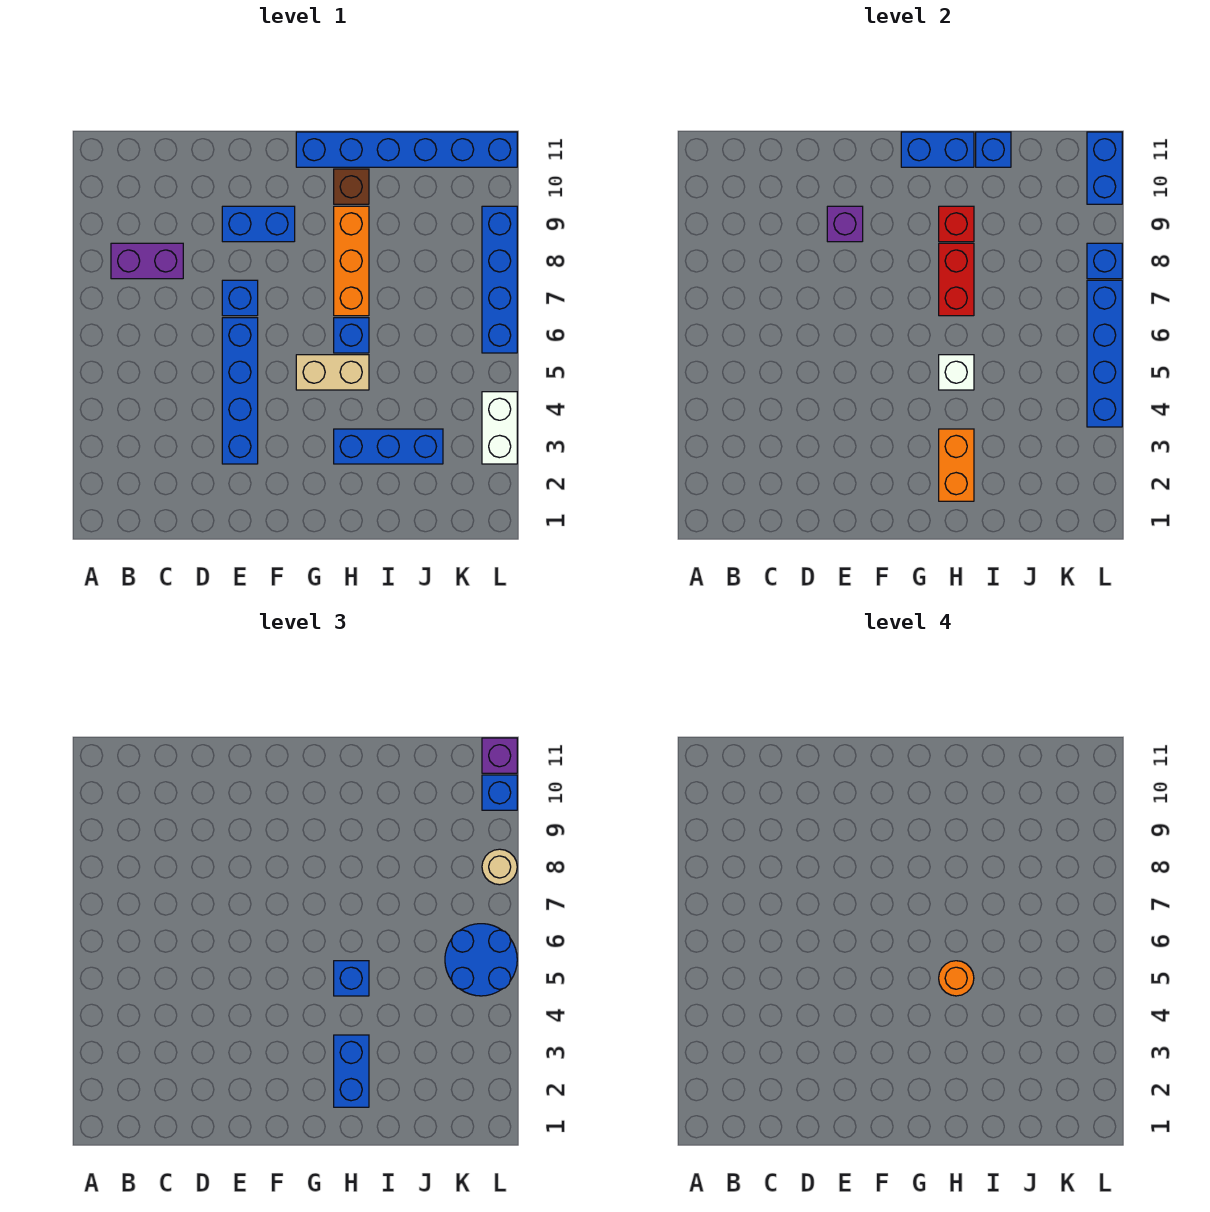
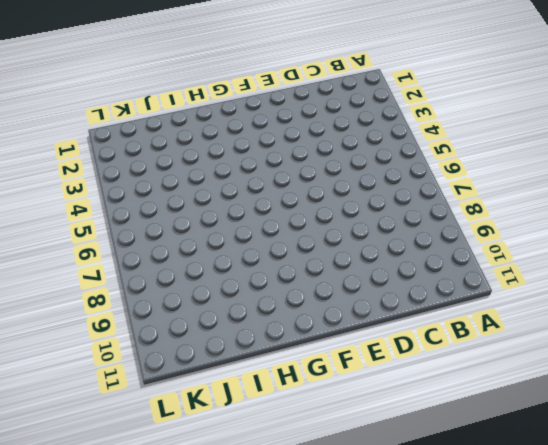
none -> purple brick B8:C8 level 1
none -> blue brick E3:E6 level 1
none -> blue brick E7 level 1

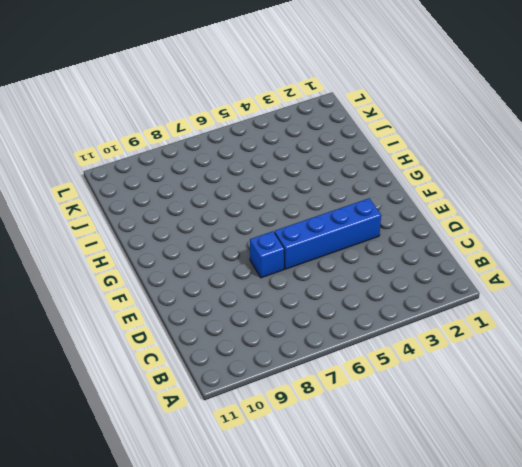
none -> purple brick B8:C8 level 1
none -> blue brick E9:F9 level 1
none -> tan brick G5:H5 level 1

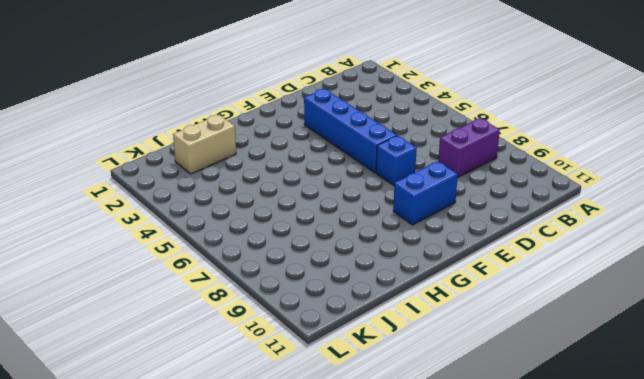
tan brick I2:J2 level 1 -> tan brick G5:H5 level 1
none -> blue brick G11:L11 level 1
none -> blue brick H3:J3 level 1
none -> blue brick H6 level 1

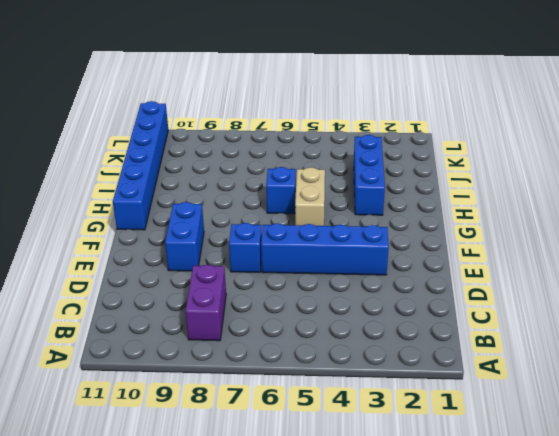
none -> orange brick H7:H9 level 1
none -> brown brick H10 level 1
none -> white brick L3:L4 level 1

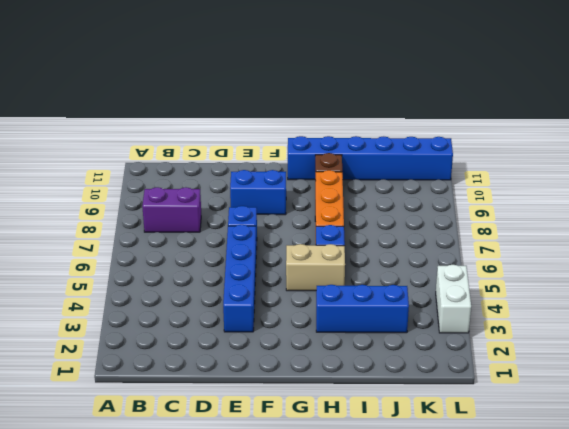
none -> blue brick L6:L9 level 1
none -> purple brick E9 level 2
none -> blue brick G11:H11 level 2

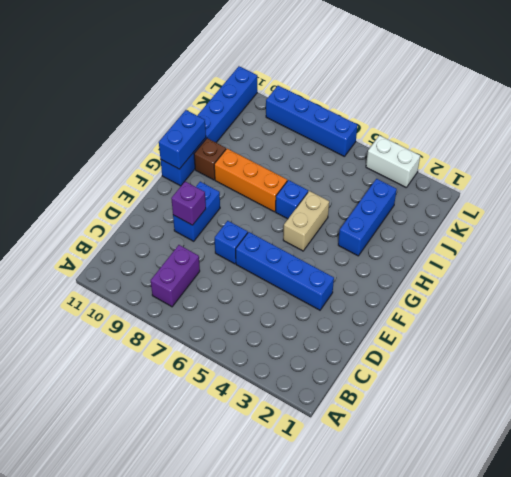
none -> orange brick H2:H3 level 2
none -> white brick H5 level 2
none -> red brick H7:H8 level 2

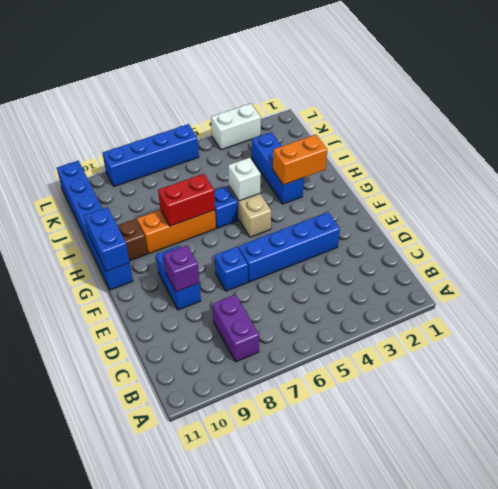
none -> red brick H9 level 2
none -> blue brick I11 level 2
none -> blue brick L4:L7 level 2

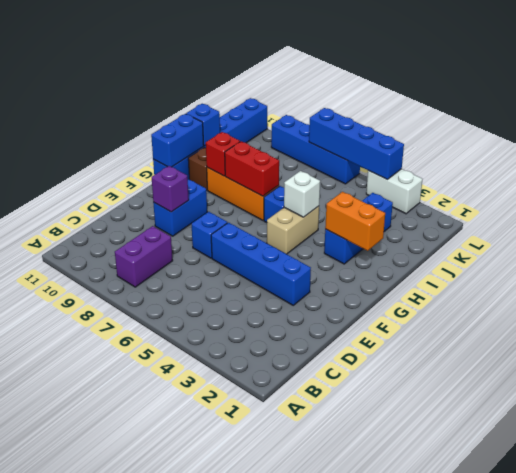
none -> blue brick L8 level 2
none -> blue brick L10:L11 level 2
none -> blue brick H2:H3 level 3

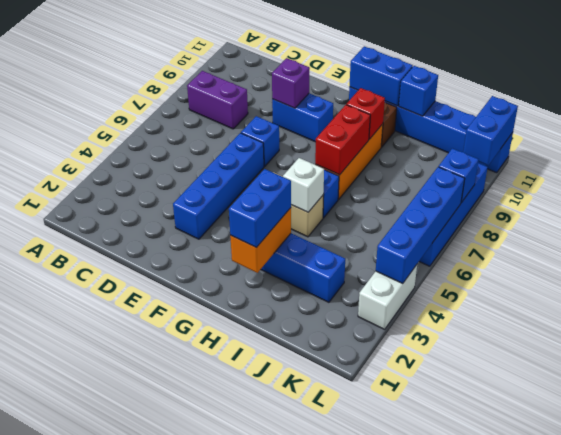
none -> blue brick H5 level 3
none -> blue round brick K5:L6 level 3
none -> tan round brick L8 level 3

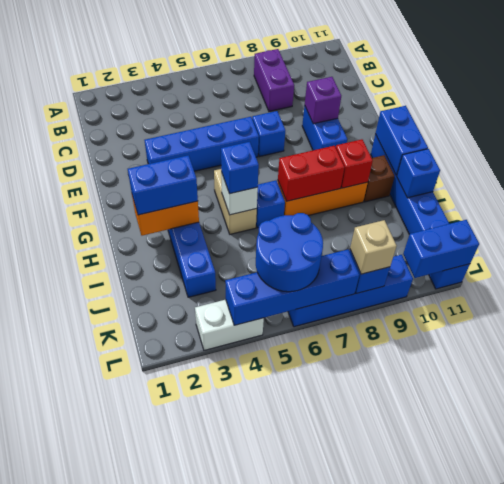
tan brick L8 level 3 -> tan round brick L8 level 3
none -> blue brick L10 level 3
none -> purple brick L11 level 3
none -> orange round brick H5 level 4

